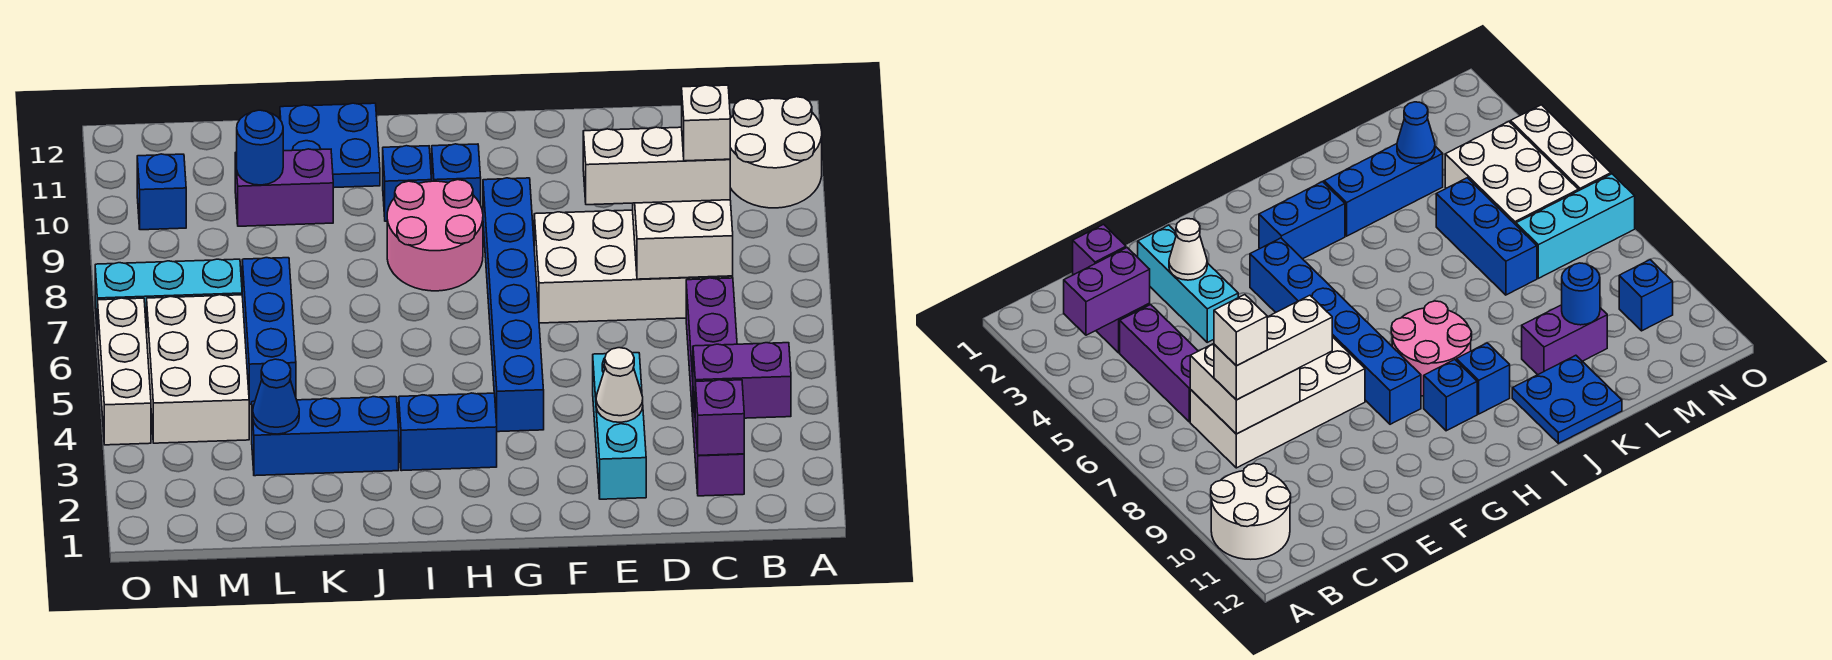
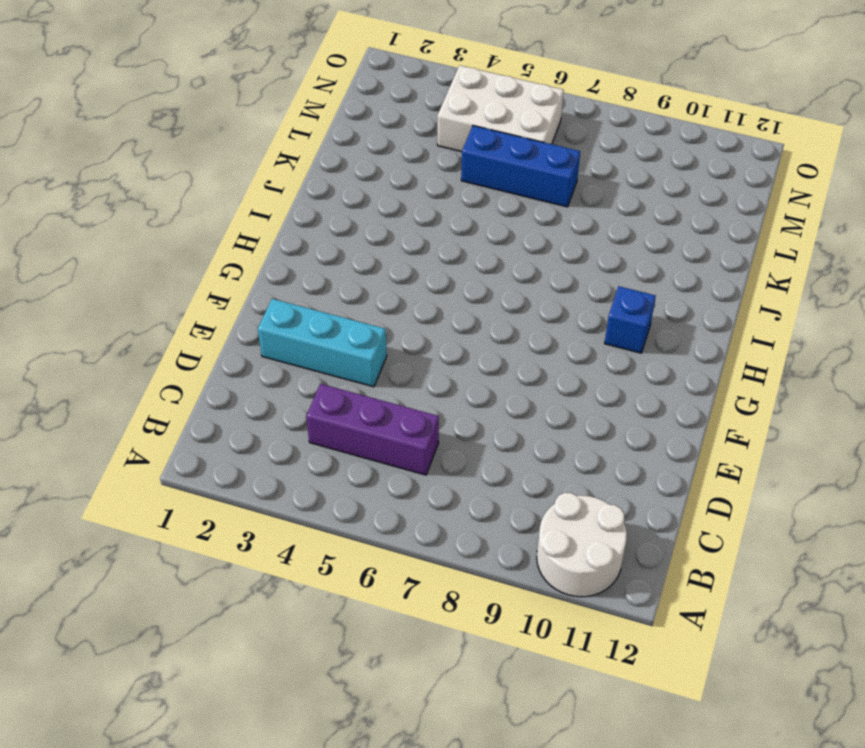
none -> purple brick C2:C3 level 1
none -> white brick C7:F8 level 1
none -> blue brick G4:G9 level 1

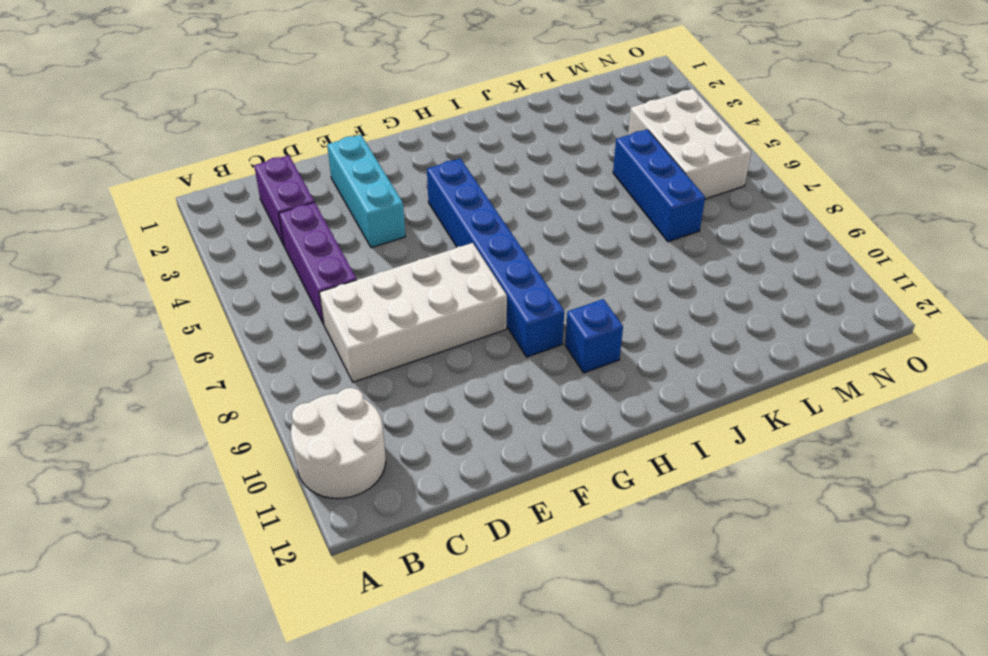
none -> blue brick H3:I3 level 1
none -> pink round brick H8:I9 level 1
none -> blue brick I10 level 1

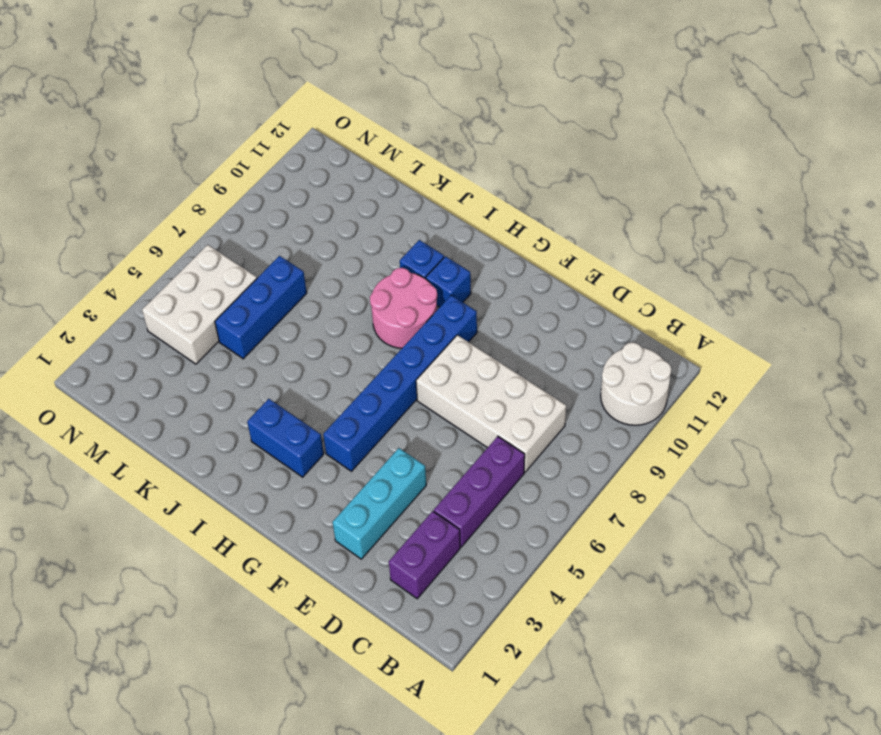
none -> blue brick J3:L3 level 1
none -> blue plate J11:K12 level 1
none -> purple brick K10:L10 level 1

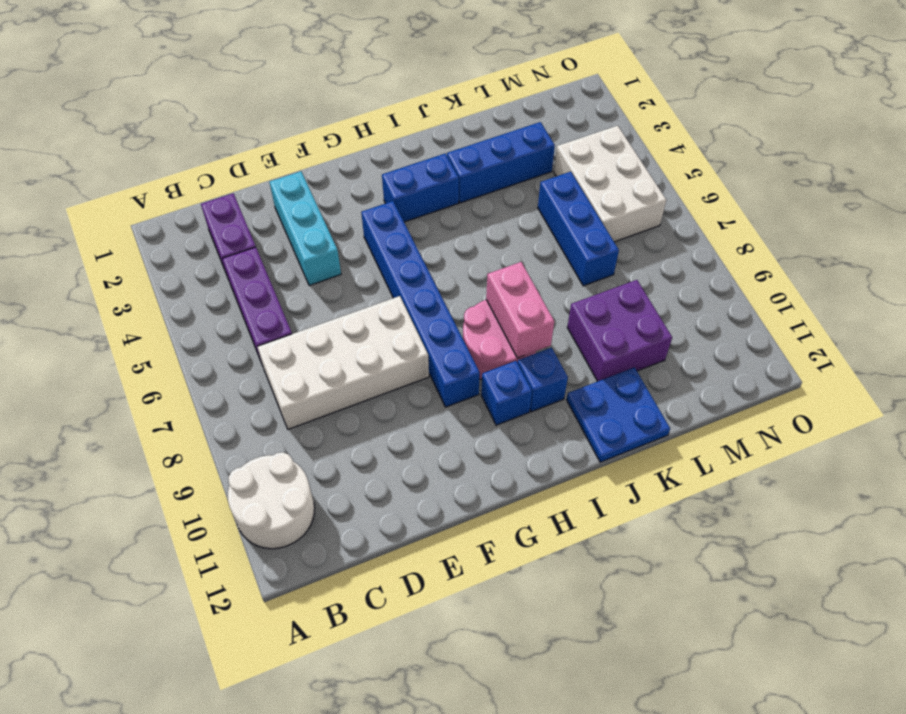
pink brick I8:I9 level 2 -> none
purple brick K9:L10 level 1 -> purple brick K10:L10 level 1
none -> cyan brick M7:O7 level 1
none -> blue brick N10 level 1
none -> white brick O4:O6 level 1

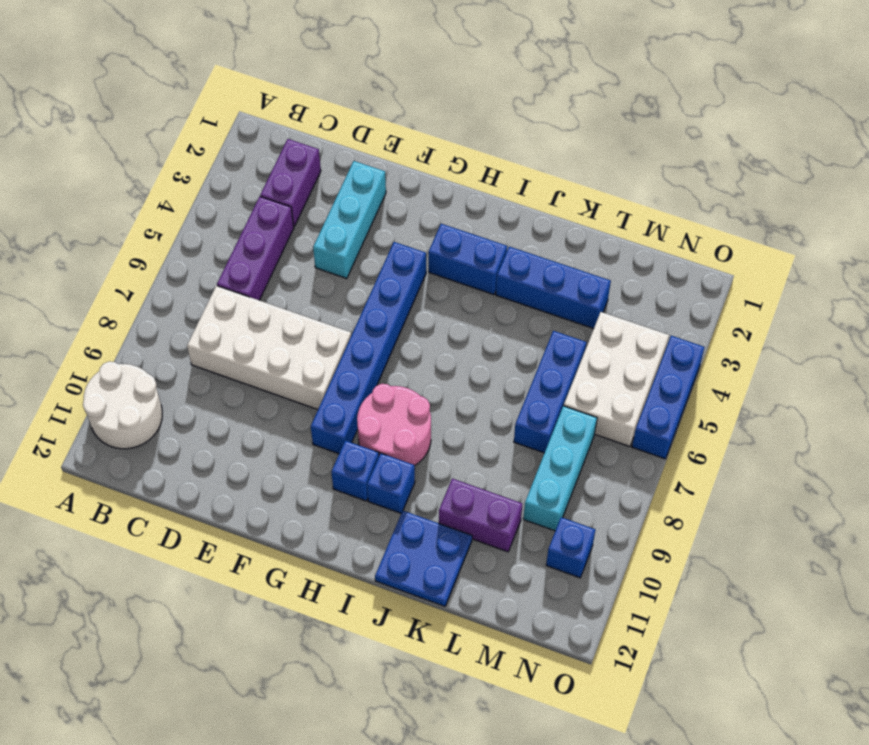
cyan brick M7:M9 level 1 -> cyan brick M7:O7 level 1
blue brick O4:O6 level 1 -> white brick O4:O6 level 1
none -> purple brick B3:C3 level 2
none -> purple brick C2 level 2
none -> white brick C7:D8 level 2

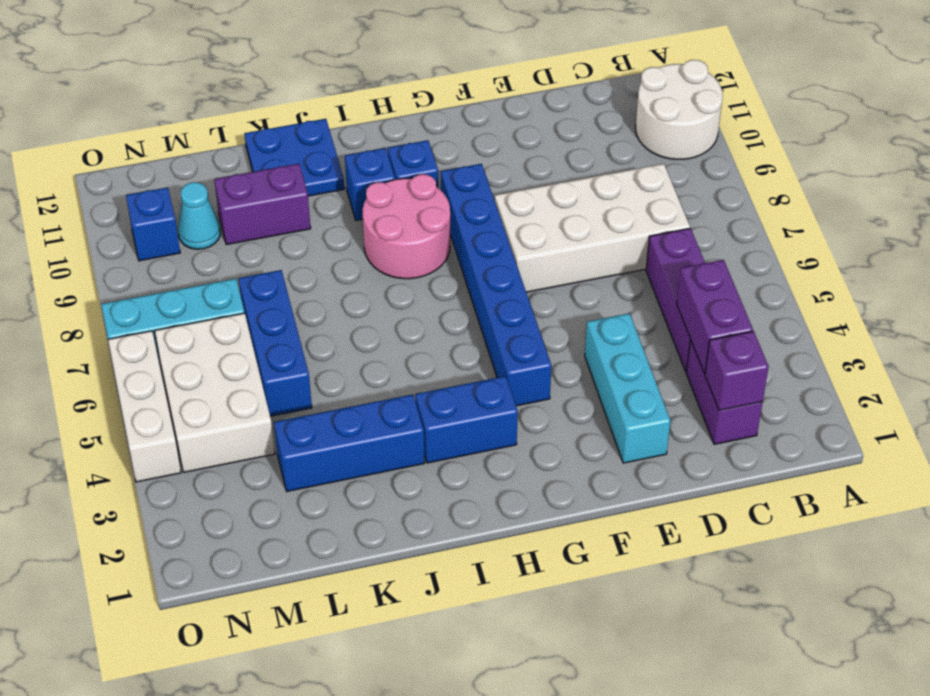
purple brick C3:C4 level 2 -> purple brick B3:C3 level 2
cyan cone M10 level 1 -> none
none -> white brick C7:D8 level 2
none -> white cone E3 level 2
none -> blue cone L3 level 2

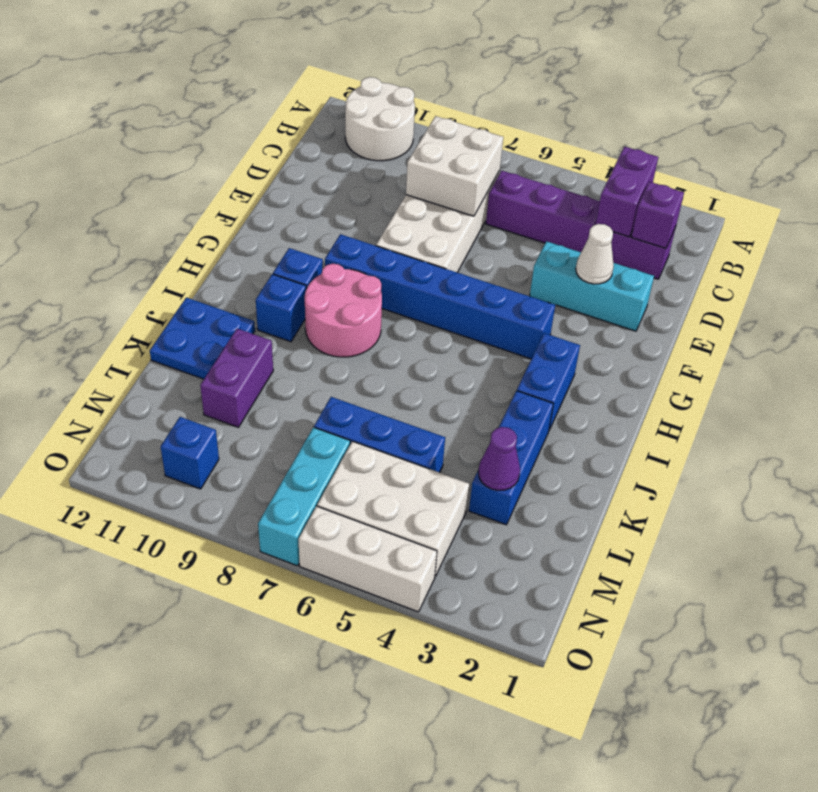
purple cone L3 level 2 -> blue cone L3 level 2
none -> blue round brick L10 level 2
none -> white brick C8:E8 level 3
none -> white brick C8 level 4

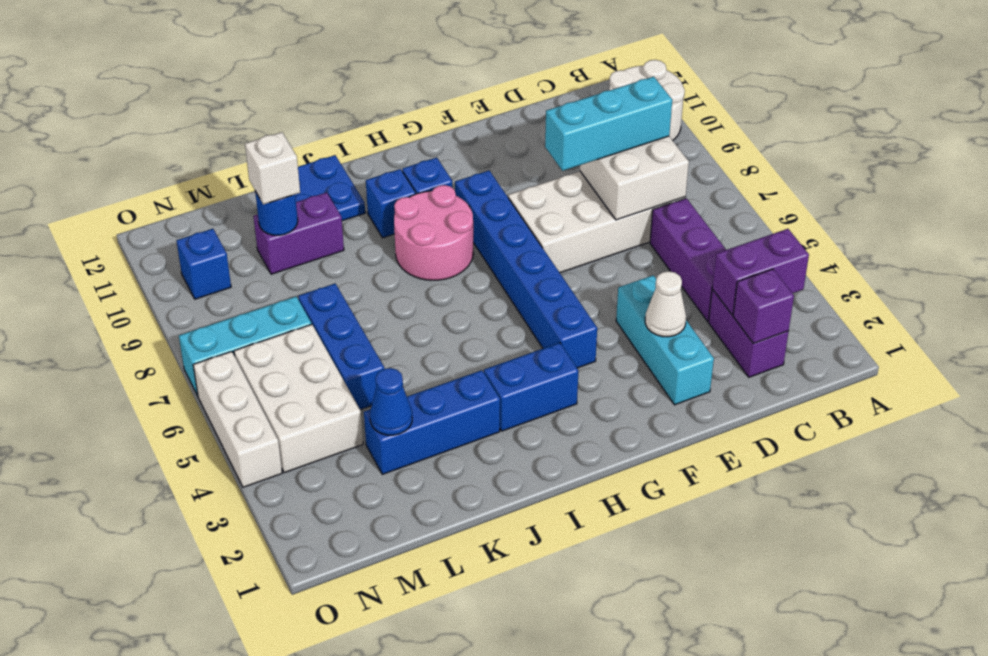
cyan brick C8:E8 level 3 -> white brick C8:E8 level 3
white brick L10 level 3 -> white brick C8 level 4

